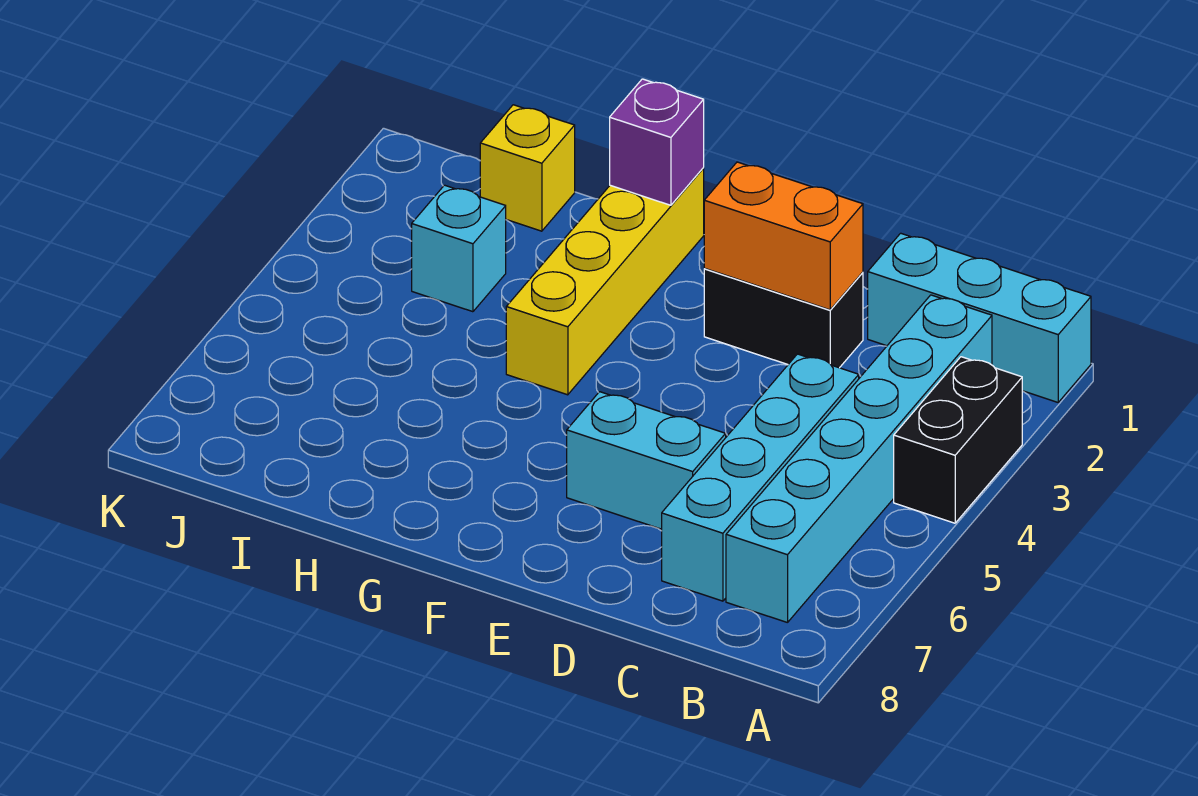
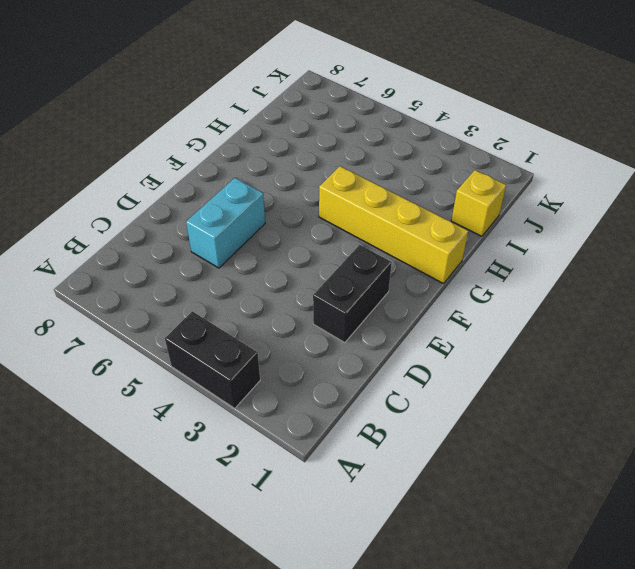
none -> cyan brick A1:C1 level 1
none -> cyan brick B2:B7 level 1

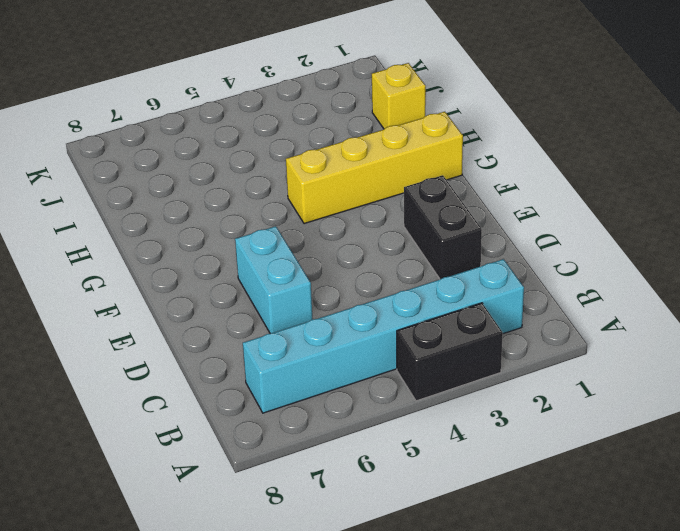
none -> cyan brick A1:C1 level 1
none -> cyan brick C4:C7 level 1

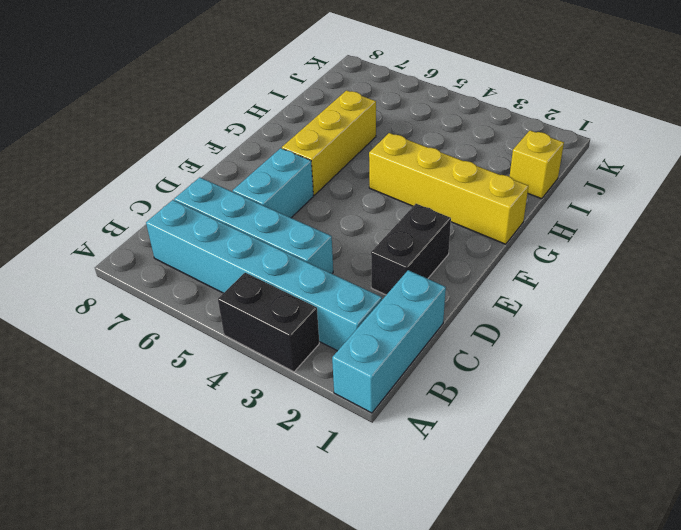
yellow brick F6:H6 level 1 -> none
none -> cyan brick I3 level 1
none -> orange brick D2:E2 level 2

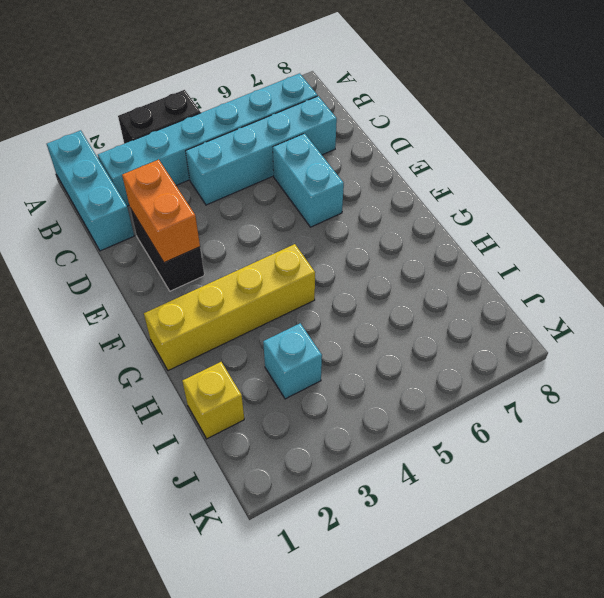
none -> purple brick G1 level 2

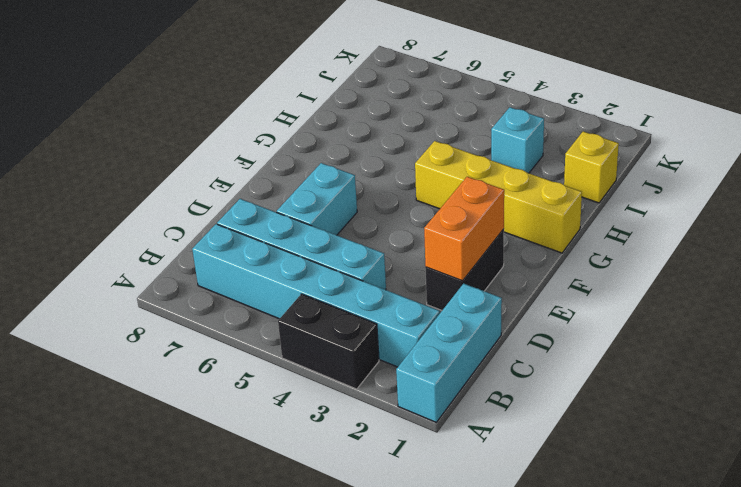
none -> purple brick G1 level 2

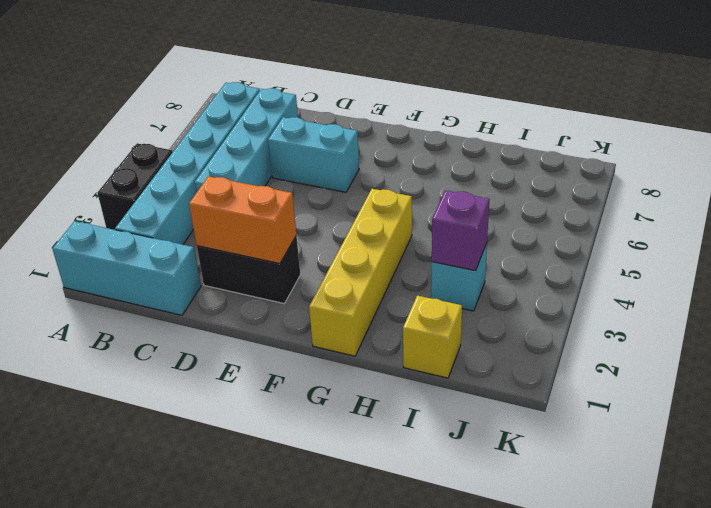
purple brick I3 level 2 -> purple brick G1 level 2

